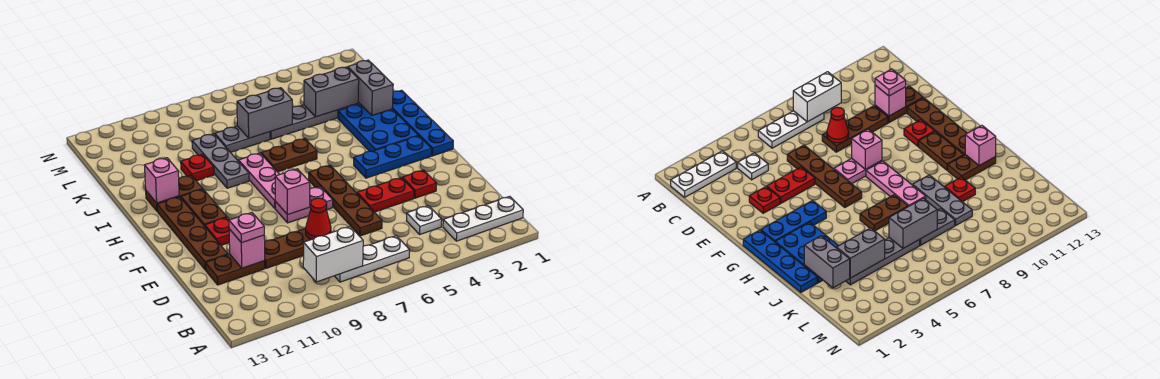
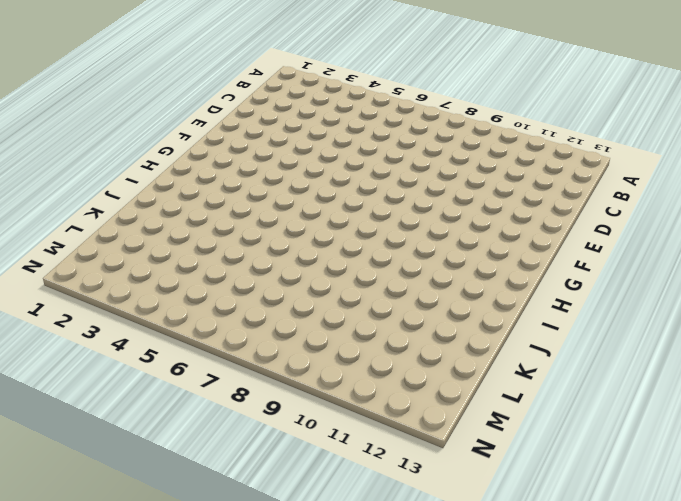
none -> white plate B1:B3 level 1
none -> white plate B6:B8 level 1
none -> white plate C4 level 1
none -> brown plate D6:G6 level 1

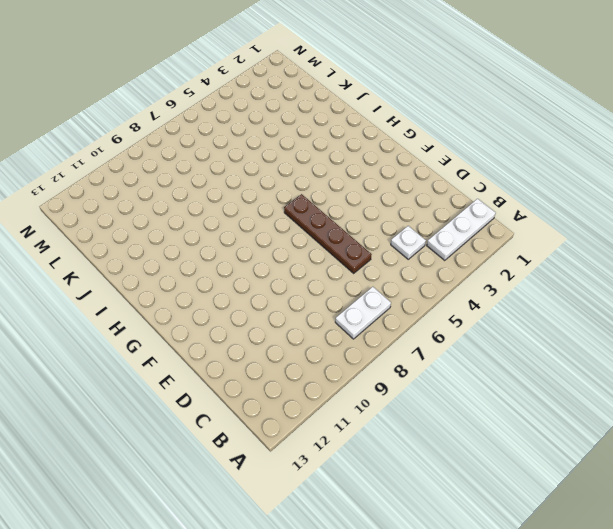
white plate B7:B8 level 1 -> white plate B6:B8 level 1
none -> brown plate D8:D10 level 1
none -> brown plate D11:D12 level 1
none -> red plate E3 level 1
none -> red plate E4:E5 level 1

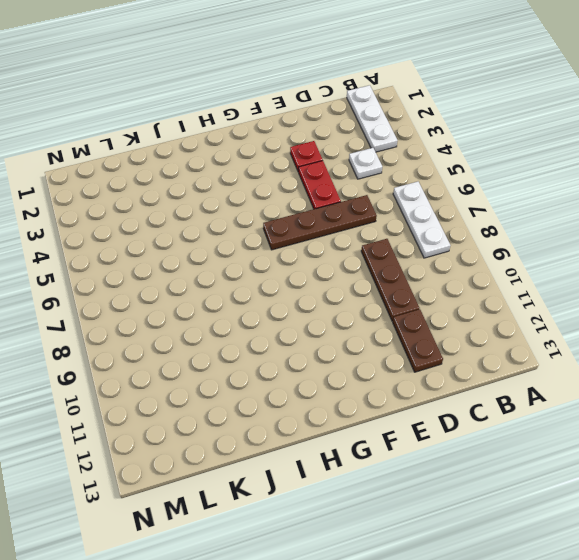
none -> brown plate E12:H12 level 1
none -> pink plate F7:F8 level 1
none -> red plate F11 level 1
none -> blue plate G1:J1 level 1

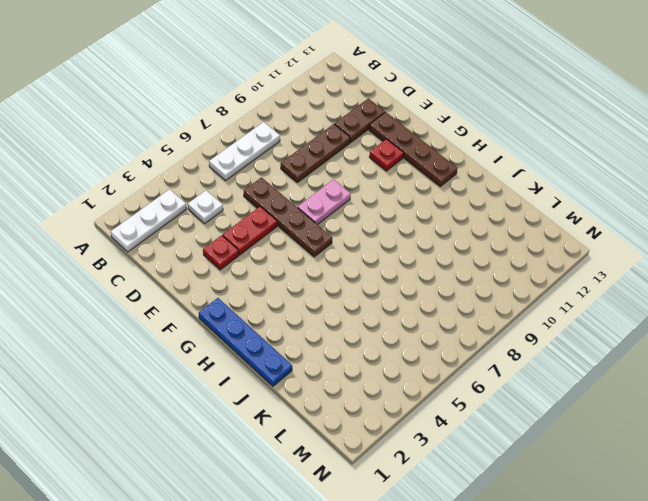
none -> blue plate G2:G4 level 1
none -> pink plate G8:I8 level 1
none -> brown plate G11:H11 level 1
none -> blue plate H2:J3 level 1

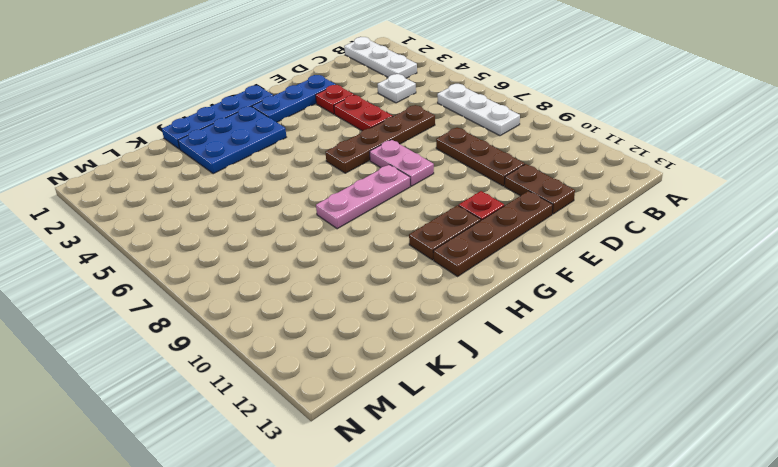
blue plate E2:G2 level 1 -> blue plate G2:G4 level 1
none -> brown plate I6:I7 level 1
none -> grey plate I9:K9 level 1
none -> brown plate I11:I12 level 1
none -> red plate J10 level 1

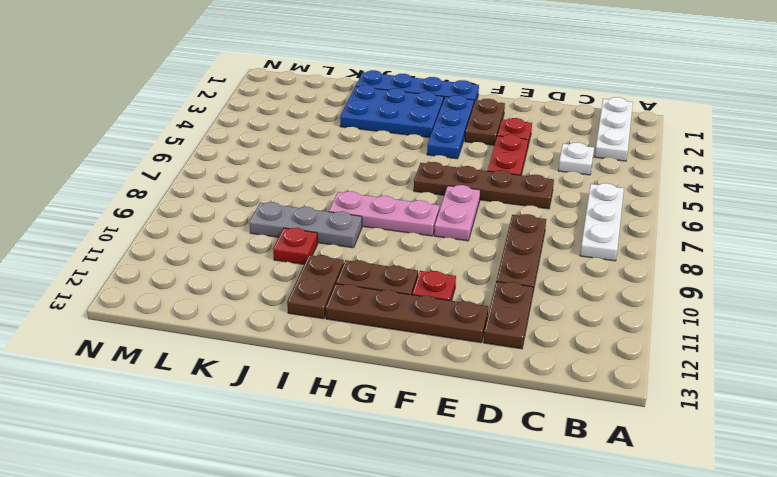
brown plate F2:F3 level 1 -> brown plate I6:I7 level 1
none -> grey plate K3:K6 level 1
none -> grey plate K7:K8 level 1
none -> white brick B8:B9 level 2
none -> red cone D8 level 2

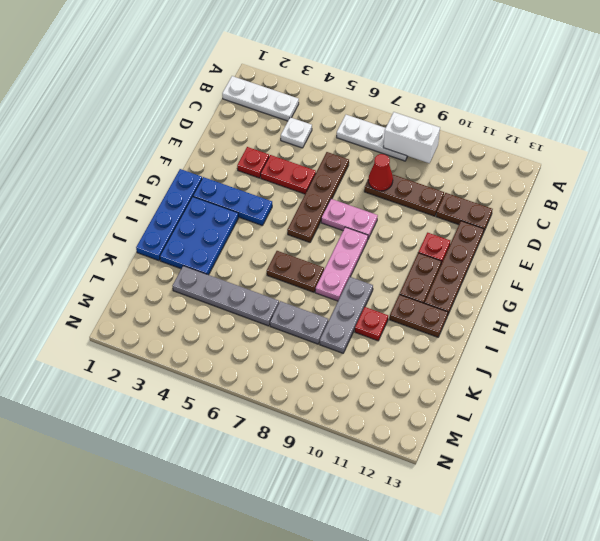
none -> pink brick D11 level 2
none -> pink brick F8 level 2
none -> pink brick I12 level 2
none -> grey brick J2:K2 level 2

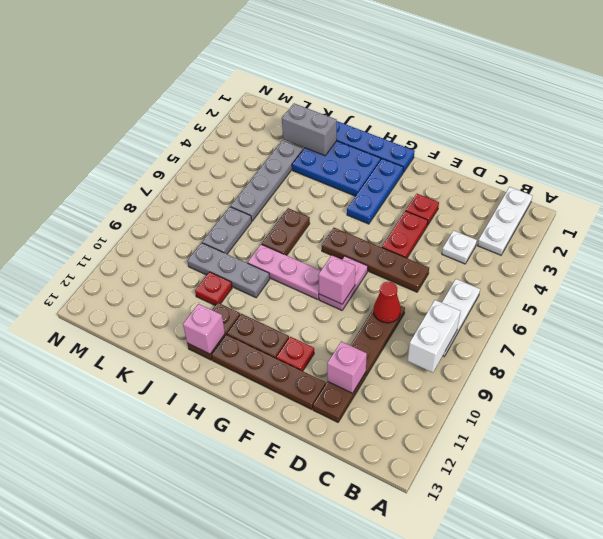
none -> grey brick K3:K4 level 2
none -> grey brick K6:K7 level 2
none -> pink plate D11 level 3

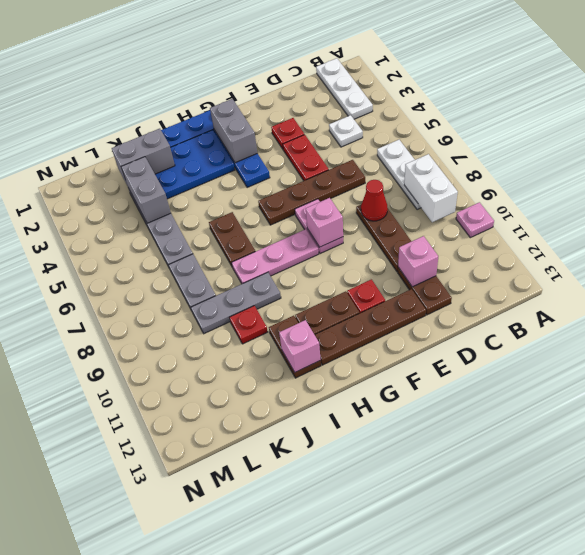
pink plate A10 level 1 -> pink plate D11 level 3
grey brick G2:G3 level 2 -> grey brick K6:K7 level 2

